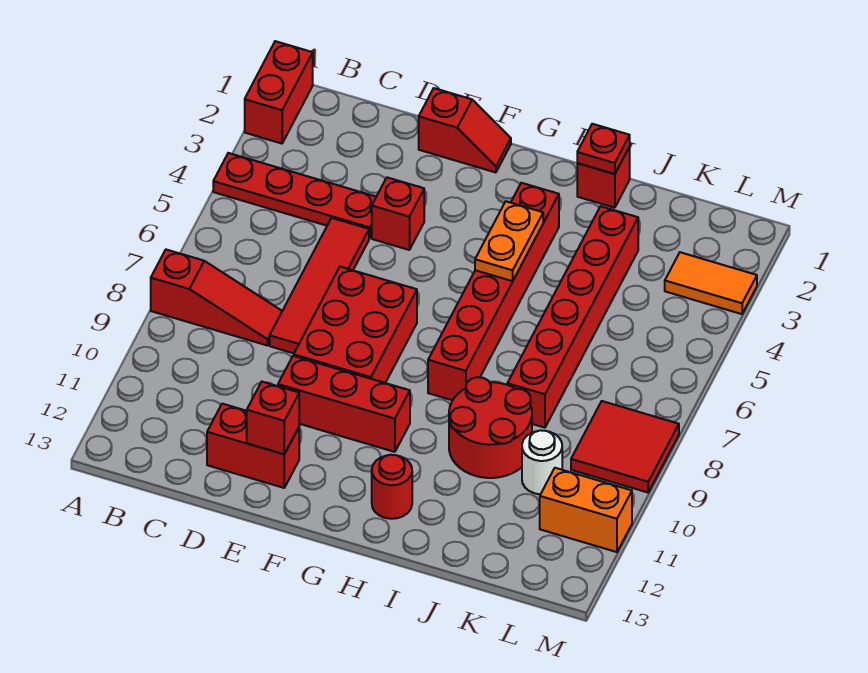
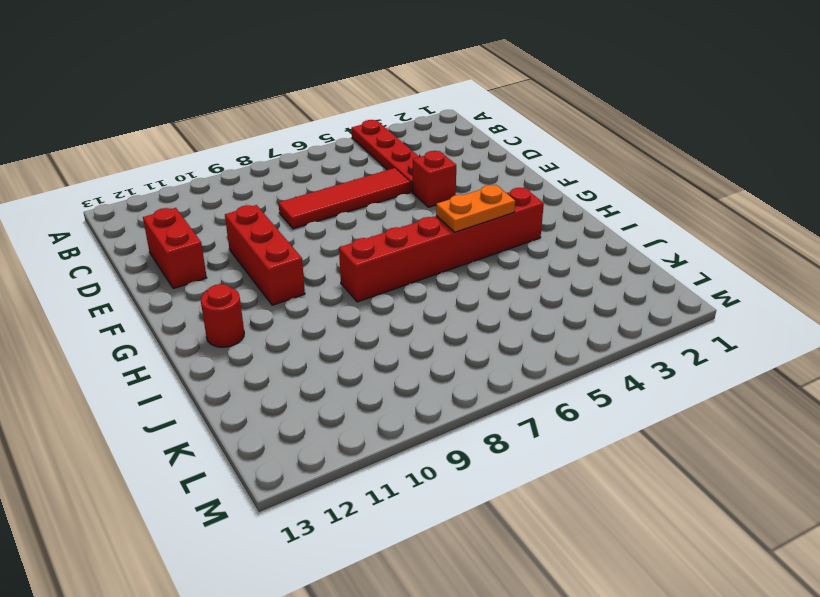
none -> red brick A1:A2 level 1
none -> red slope A8:C8 level 1 top A
none -> red slope E1:F1 level 1 top E

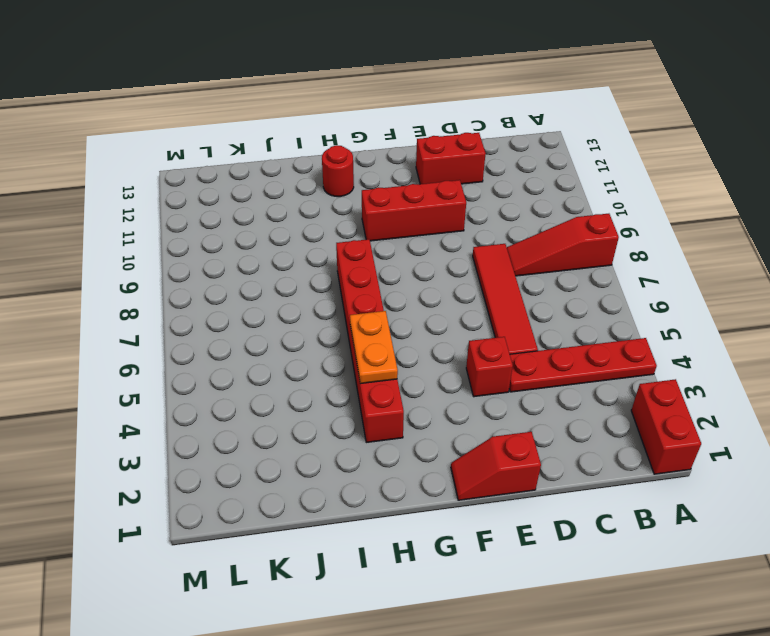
none -> red brick E7:F9 level 1
none -> red brick I1 level 1
none -> red round brick I9:J10 level 1

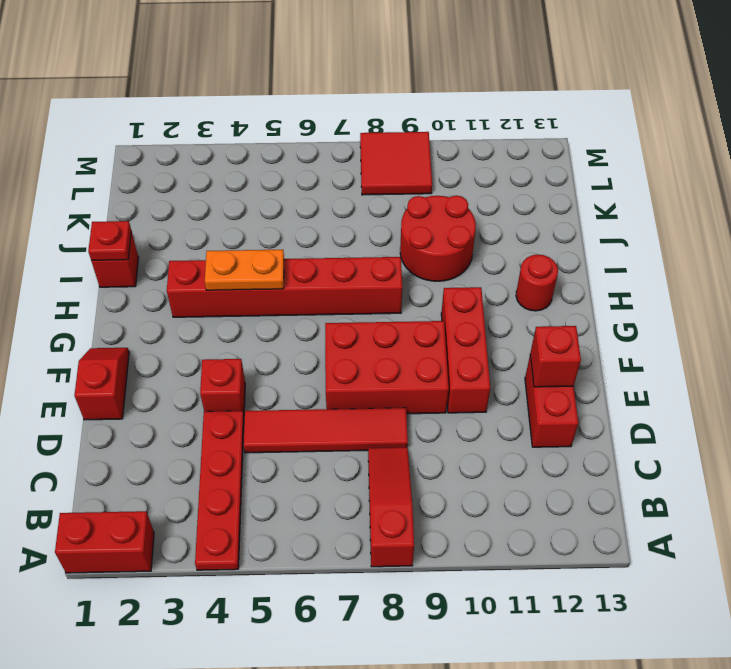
none -> red brick J3:J8 level 1
none -> white round brick K10 level 1
none -> orange tile L3:M3 level 1

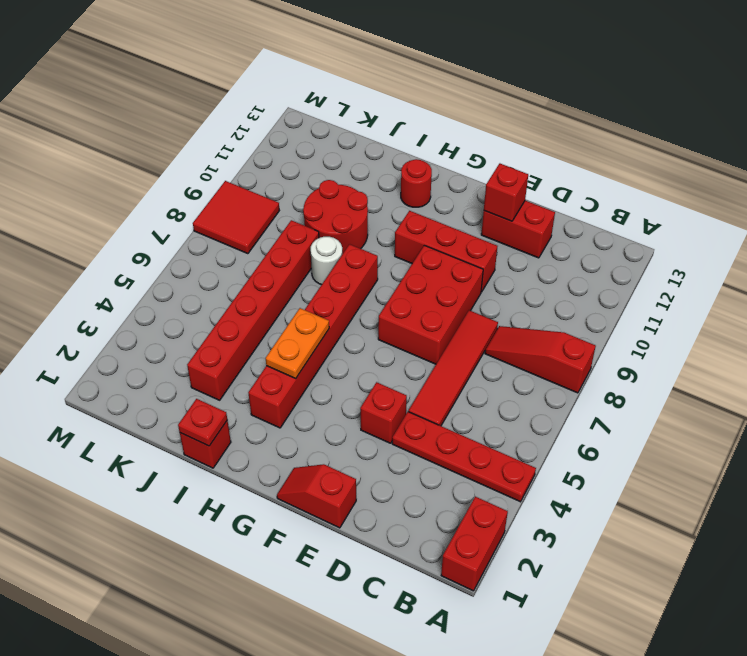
white round brick I8 level 1 -> white round brick K10 level 1
none -> orange tile L3:M3 level 1
none -> orange brick L11:M11 level 1

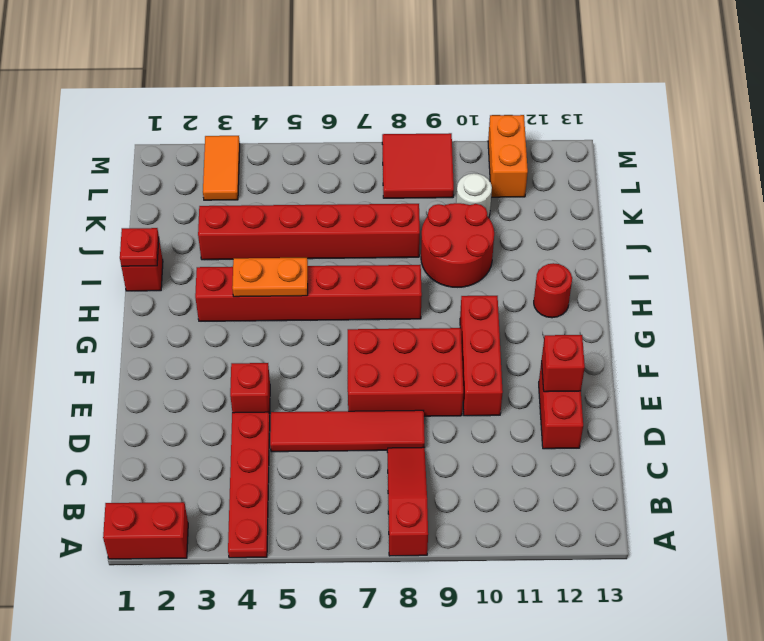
none -> red slope E1:F1 level 1 top E

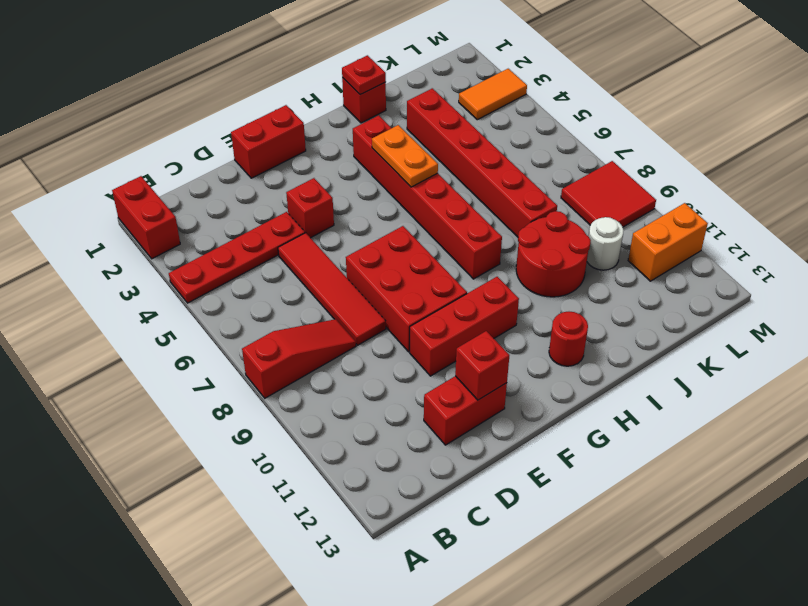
red brick E1:F1 level 1 -> red slope E1:F1 level 1 top E

